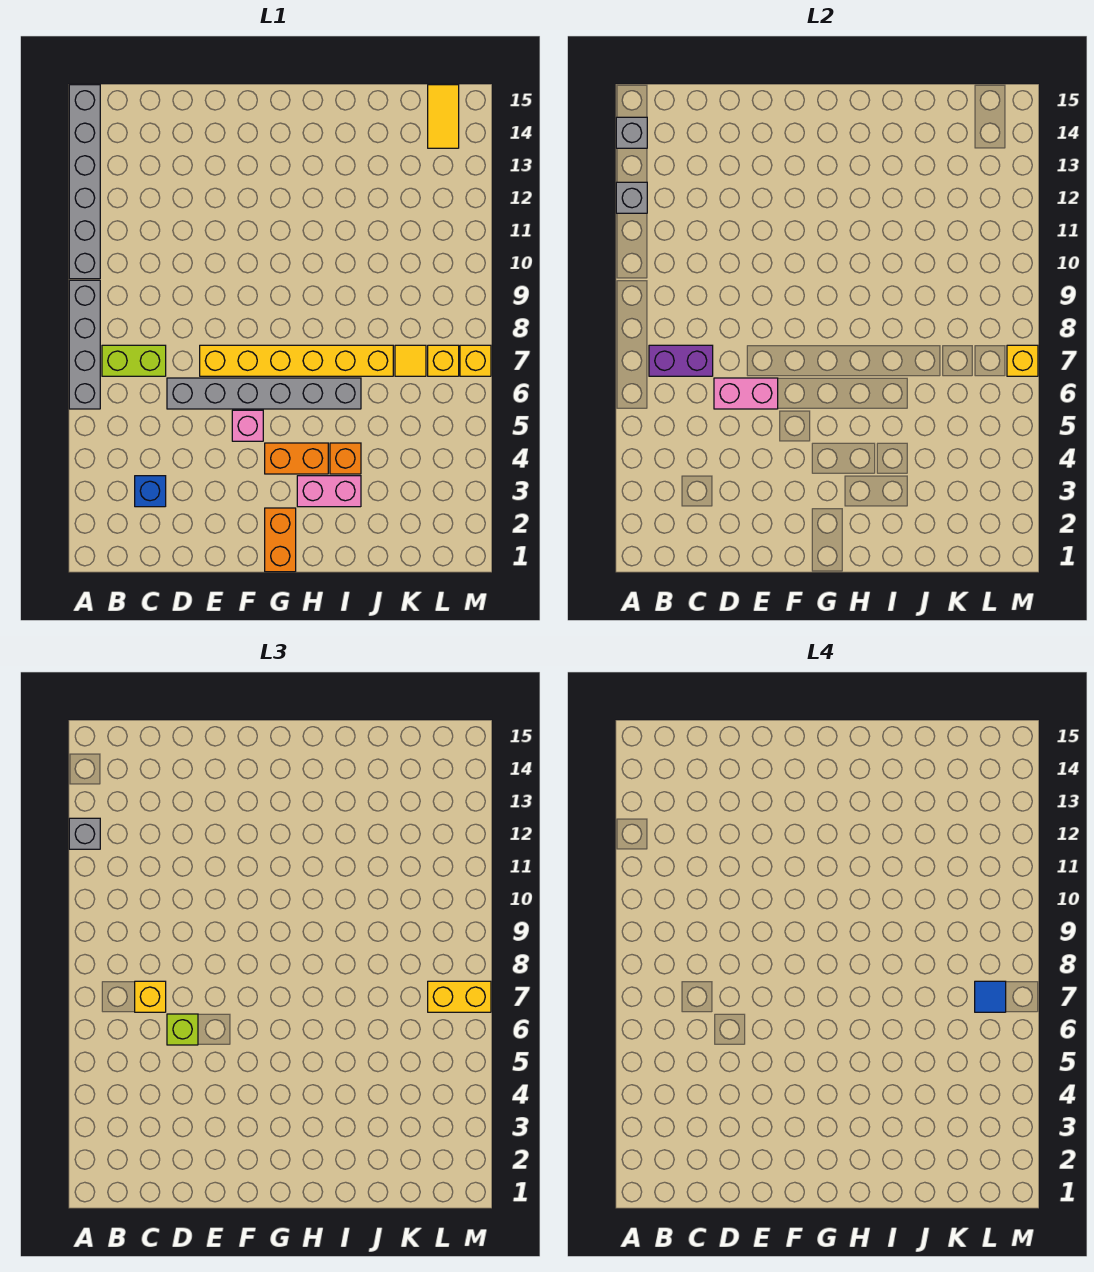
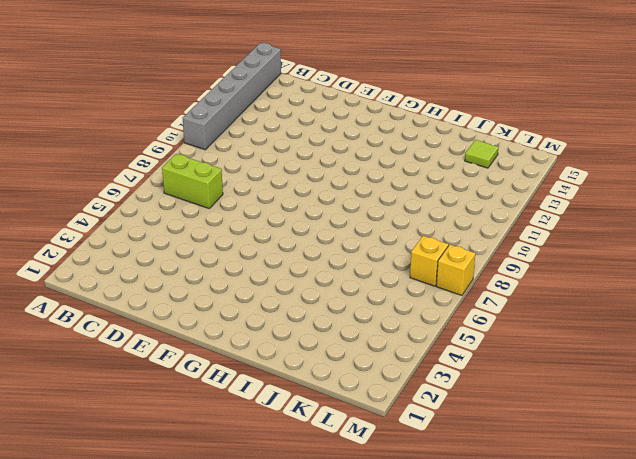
lime tile K14 level 1 -> none
none -> grey brick A6:A9 level 1
none -> blue brick C3 level 1
none -> grey brick D6:I6 level 1

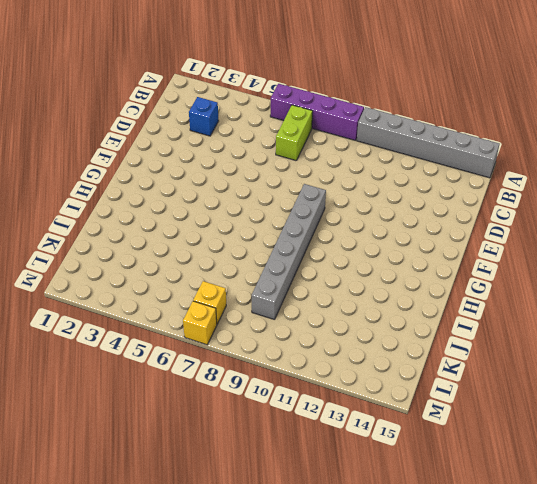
purple brick A6:A9 level 1 -> grey brick A6:A9 level 1
grey brick F9:K9 level 1 -> grey brick D6:I6 level 1
none -> yellow brick E7:J7 level 1
none -> pink brick F5 level 1
none -> orange brick G1:G2 level 1

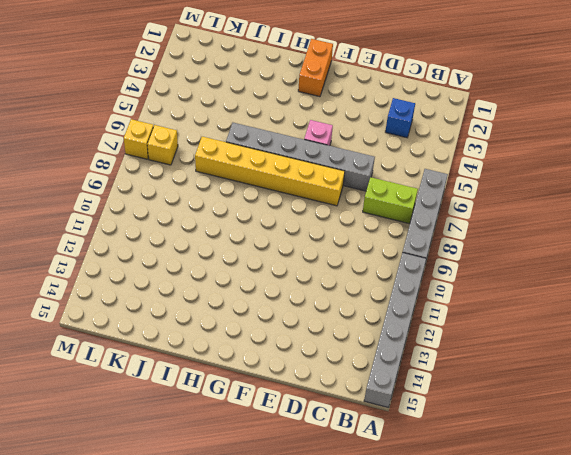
none -> orange brick G4:H4 level 1
none -> pink brick H3:I3 level 1
none -> orange brick I4 level 1

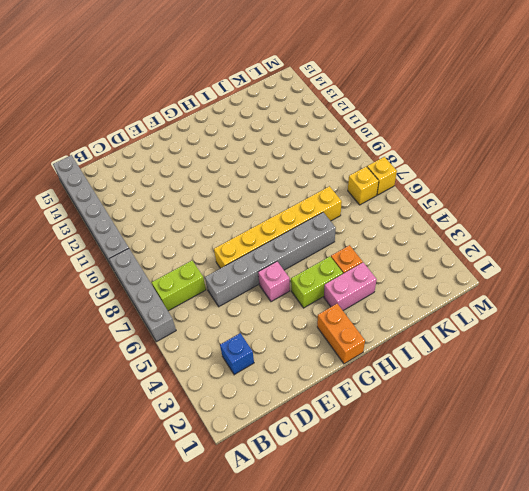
lime brick G4:H4 level 1 -> orange brick G4:H4 level 1
none -> yellow tile K7 level 1
none -> yellow tile L14:L15 level 1
none -> grey brick A12 level 2

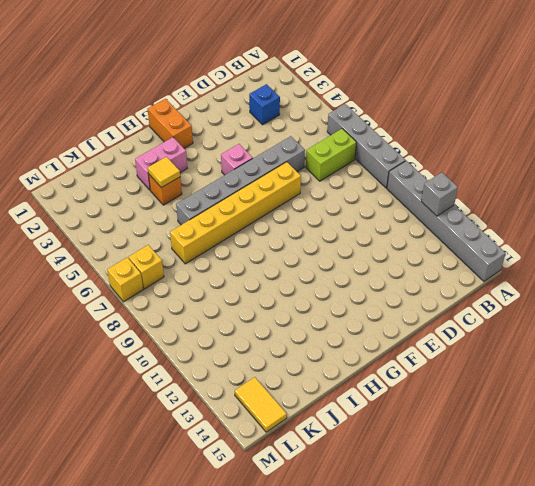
yellow tile I4 level 2 -> yellow tile K7 level 1
none -> orange brick G4:H4 level 1
none -> grey brick A14 level 2
none -> purple brick B7:C7 level 2

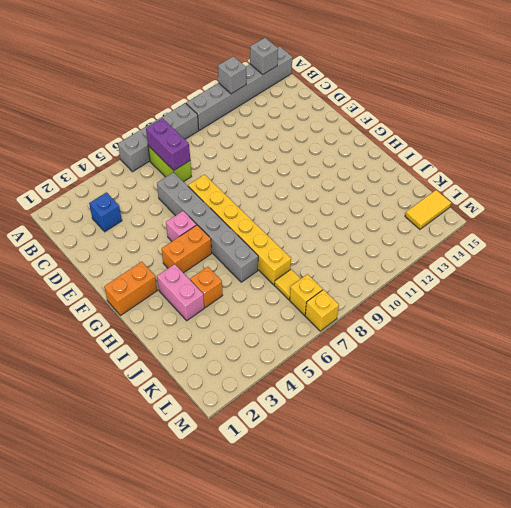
orange brick G4:G5 level 1 -> orange brick G4:H4 level 1
none -> pink brick D6:E6 level 2
none -> yellow brick M7 level 2
none -> grey brick A12 level 3

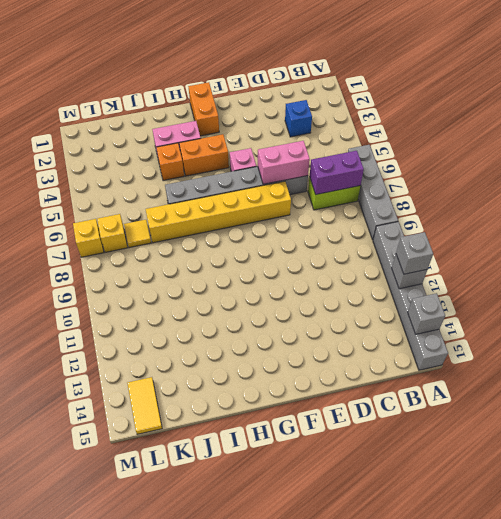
none -> yellow brick M7 level 2
none -> yellow brick C7 level 3
none -> lime brick D6 level 3

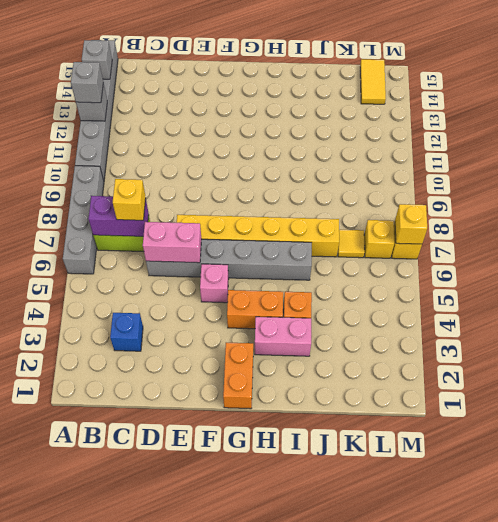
none -> lime brick D6 level 3
none -> yellow brick L7:M7 level 3
none -> blue tile L7 level 4

